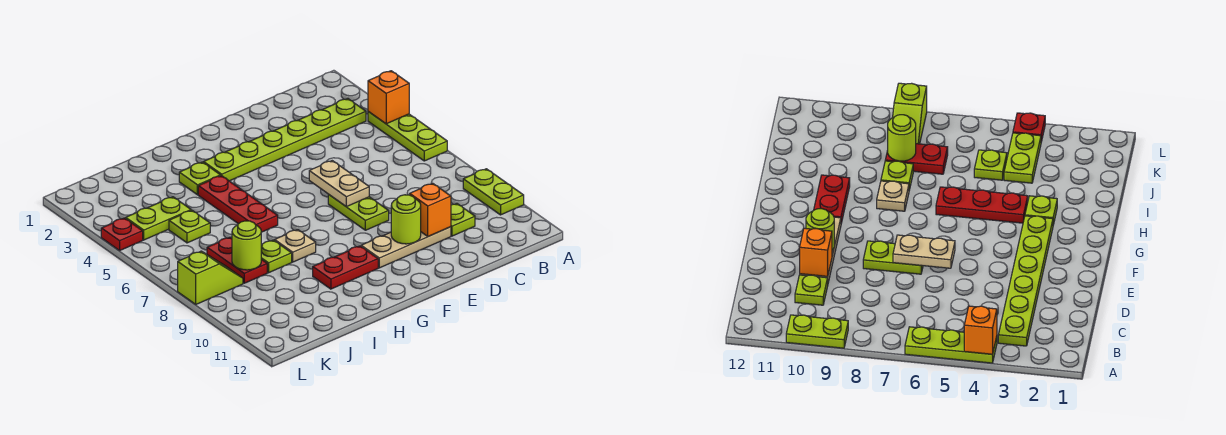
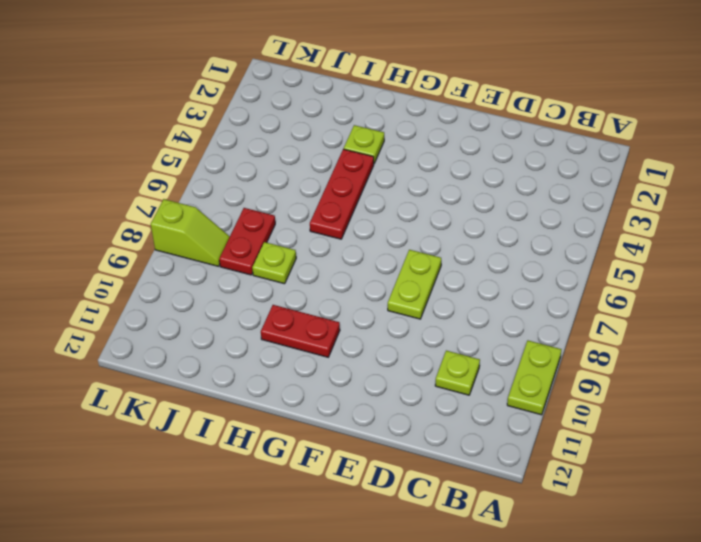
none -> lime plate A4:A6 level 1
none -> lime plate B3:G3 level 1
none -> tan plate D10:F10 level 1

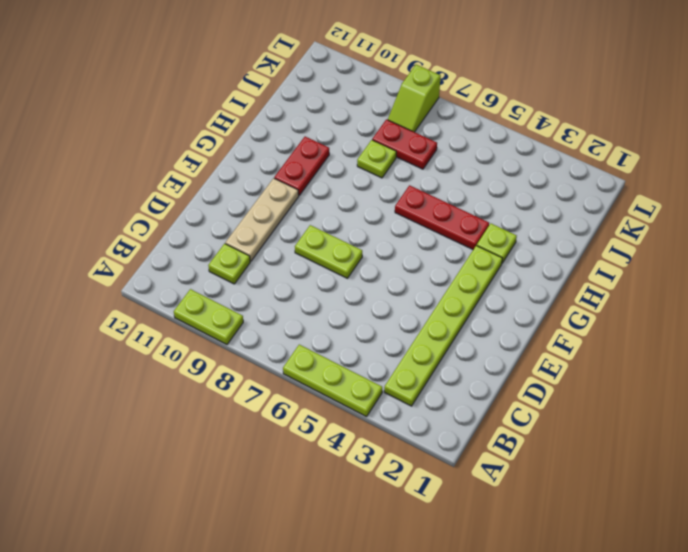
none -> tan plate H8 level 1
none -> lime plate J4:K4 level 1
none -> lime plate J5 level 1

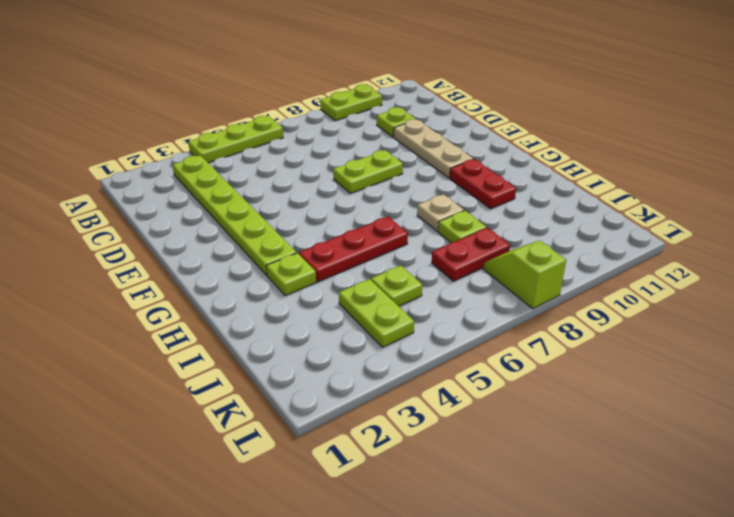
none -> red plate L4 level 1
none -> orange brick A4 level 2
none -> orange brick D10 level 2

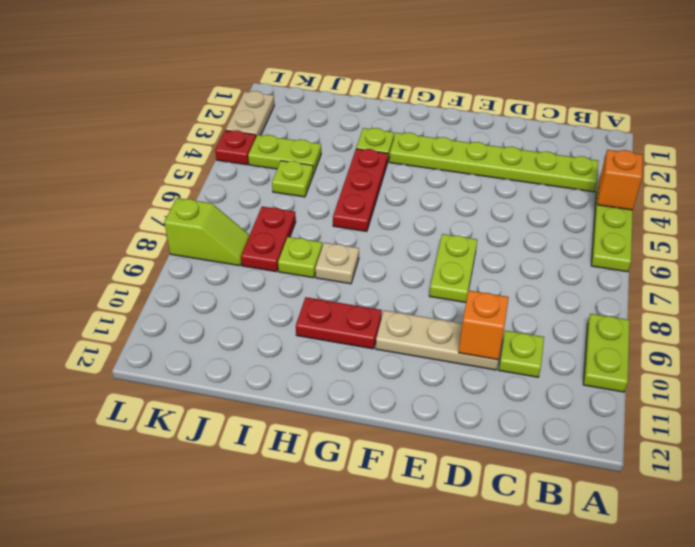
tan plate L2:L3 level 1 -> tan plate E6:E7 level 2
none -> lime round brick E10 level 2
none -> lime round brick J8 level 2

